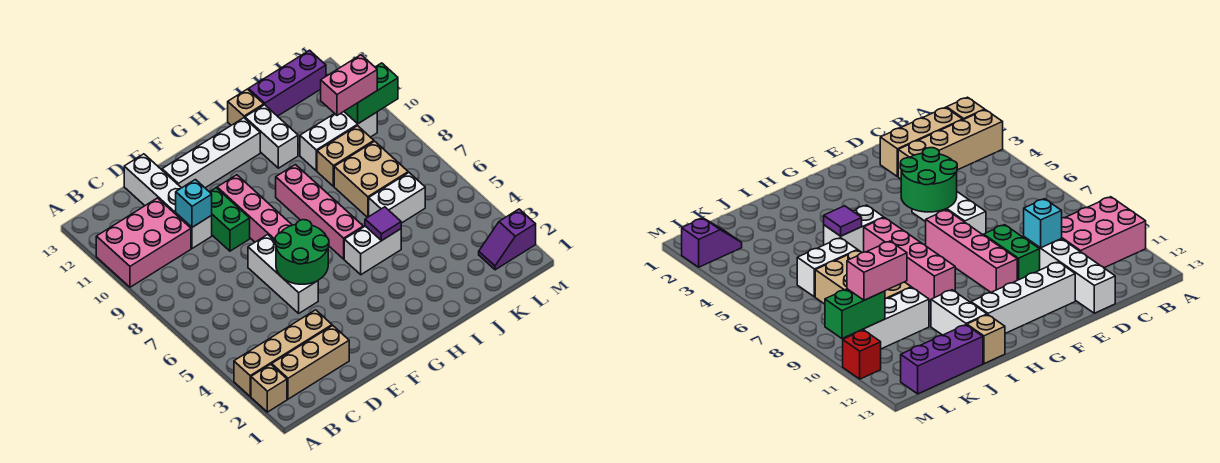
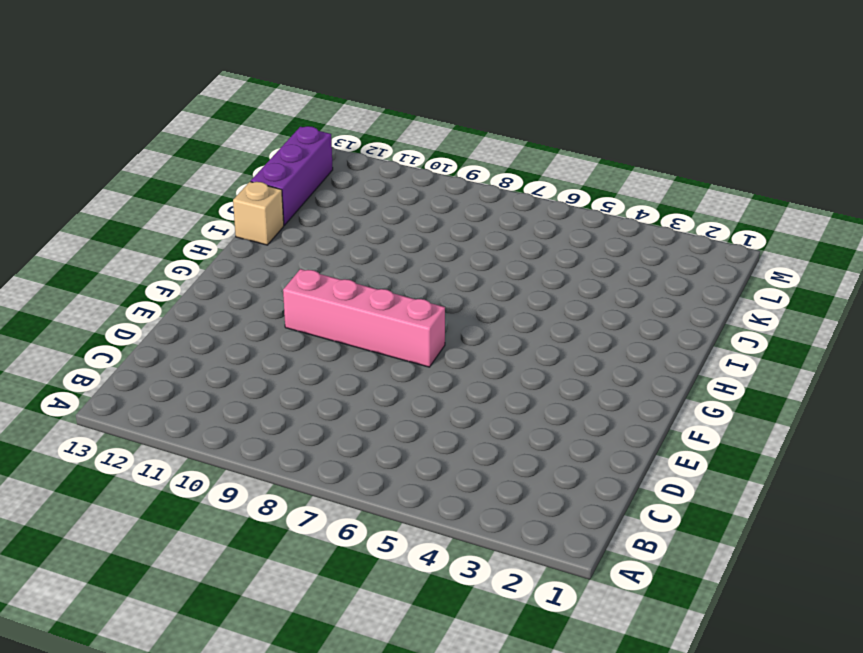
none -> tan brick A2 level 1
none -> tan brick A3:D3 level 1
none -> pink brick A10:C11 level 1

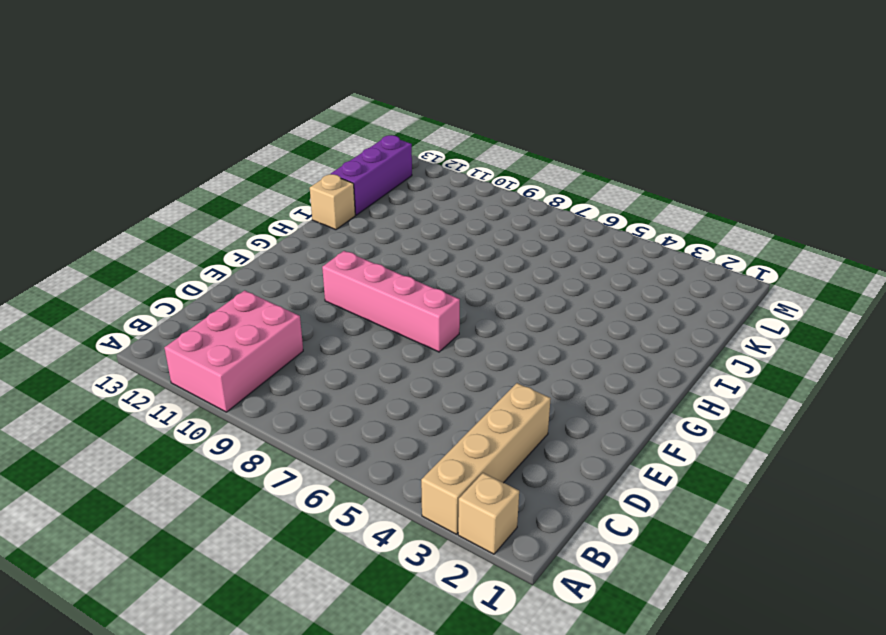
none -> tan brick B2:D2 level 1
none -> white brick D10:D13 level 1
none -> white brick E5:E7 level 1

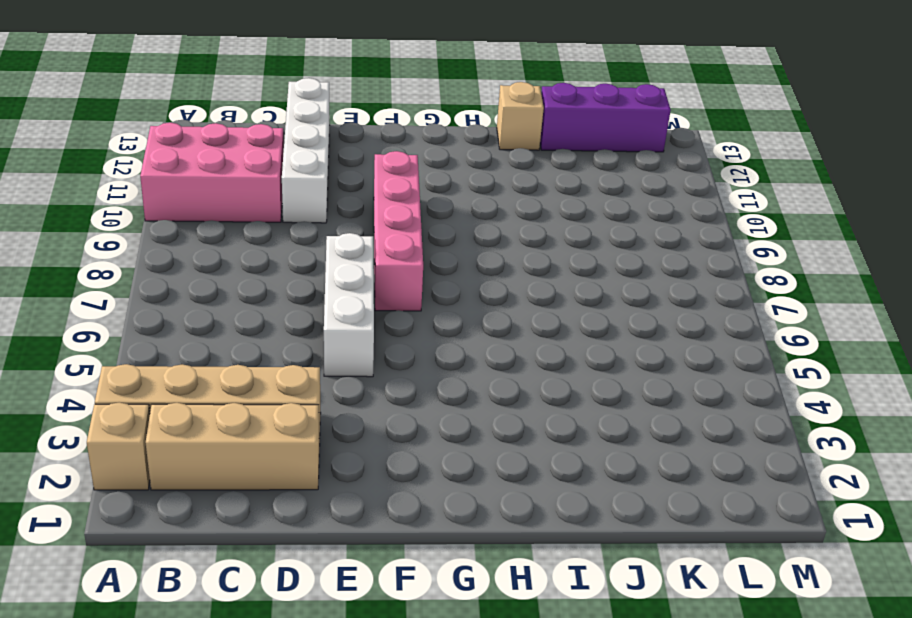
none -> green brick E9:E10 level 1
none -> white brick E12:H12 level 1
none -> white brick H5:I5 level 1

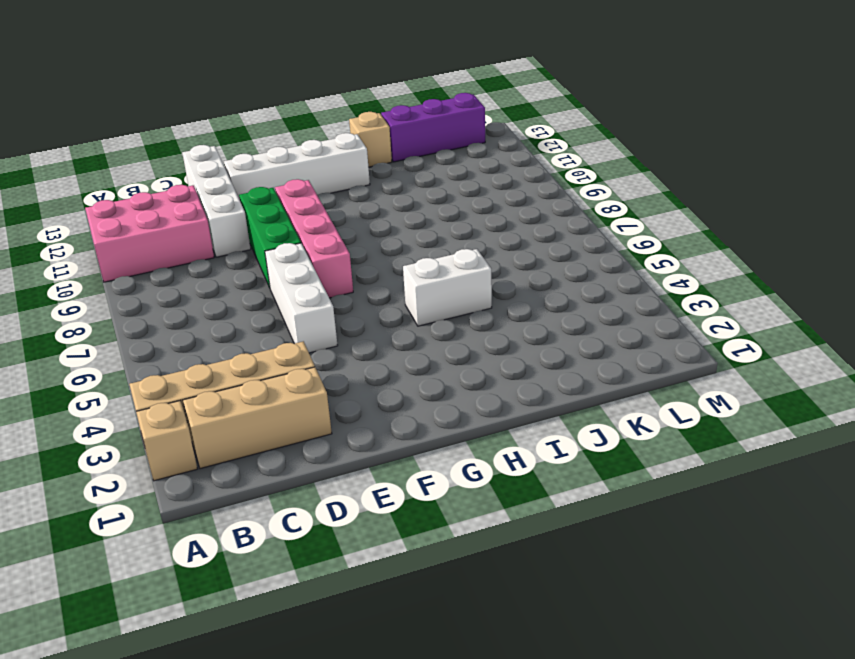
green brick E8:E10 level 1 -> green brick E9:E10 level 1
none -> pink brick H6:H9 level 1
none -> white brick I11:I12 level 1
none -> white brick J6:K6 level 1

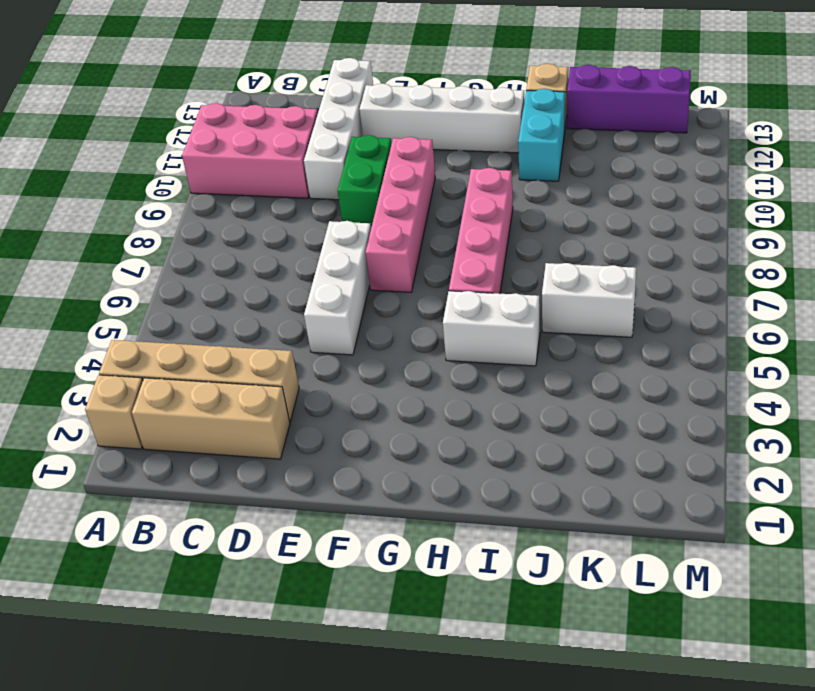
cyan brick I11:I12 level 1 -> white brick I11:I12 level 1
none -> tan brick J7:K8 level 1
none -> tan brick J9:K9 level 1
none -> white brick J10:L10 level 1

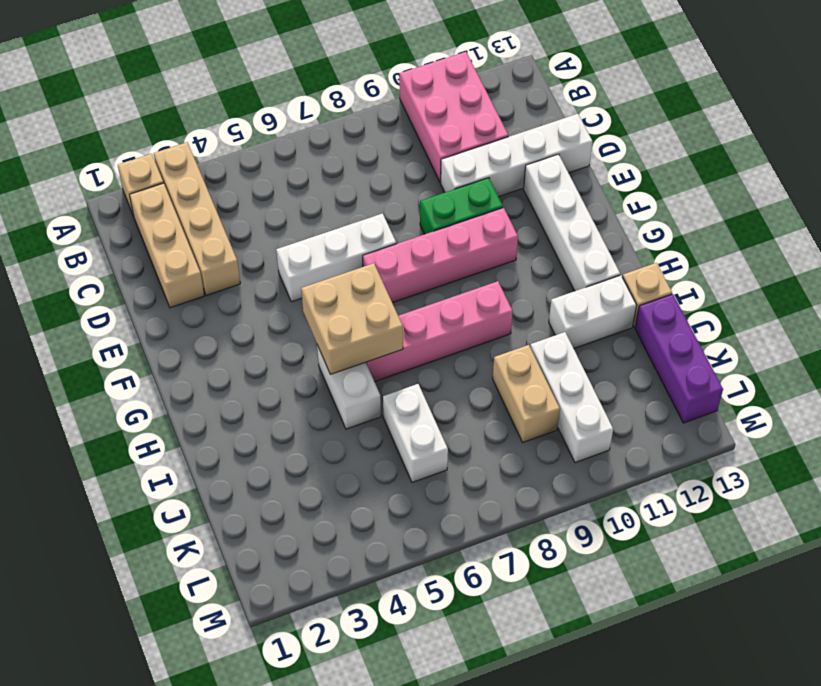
tan brick G5:H6 level 2 -> tan brick J7:K8 level 1
none -> purple slope L2:M2 level 1 top M
none -> red brick M11 level 1
none -> cyan brick D10 level 2

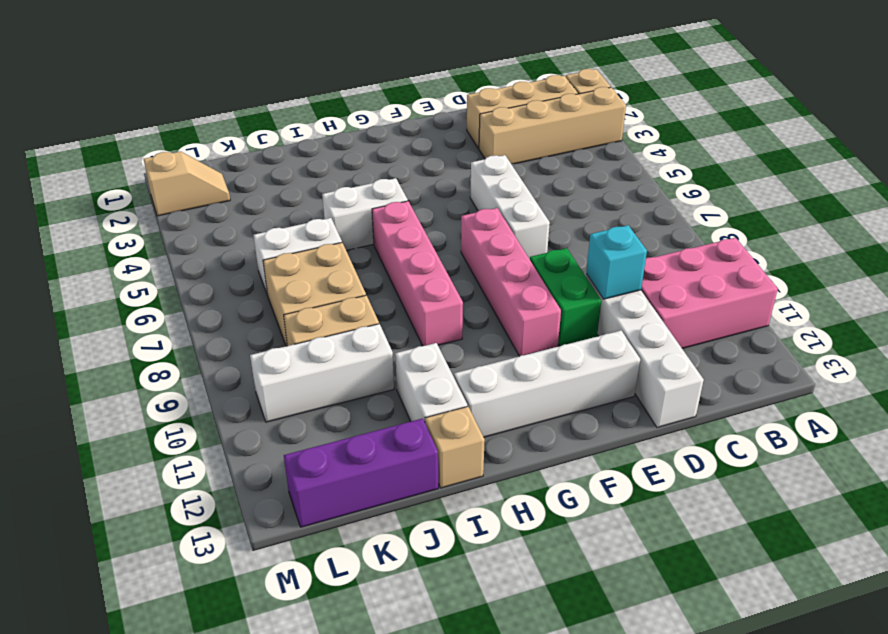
tan slope L2:M2 level 1 top M -> purple slope L2:M2 level 1 top M
none -> red brick M11 level 1
none -> green round brick E5:F6 level 2
none -> purple tile I5 level 2

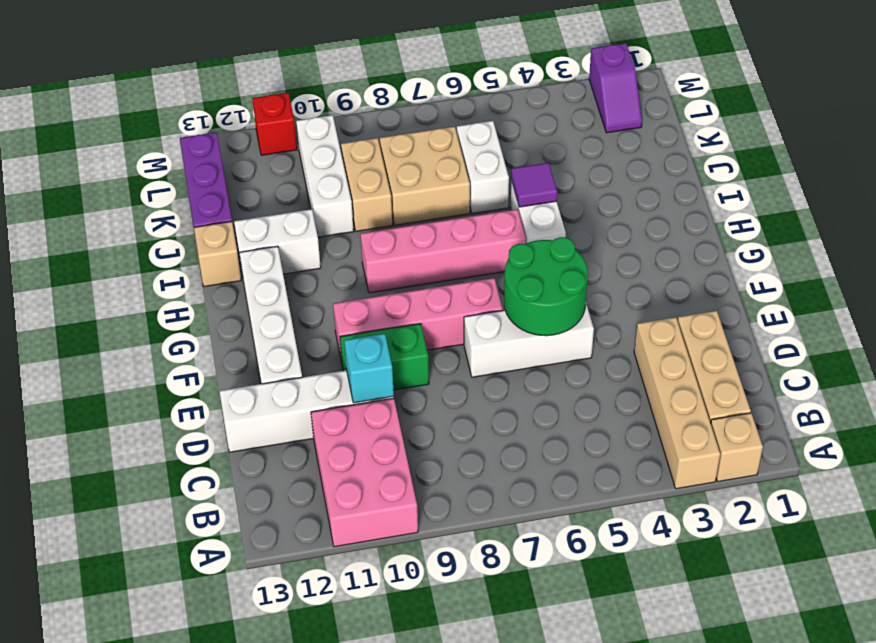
none -> green brick L10:M10 level 2
none -> pink brick K10:L10 level 3

